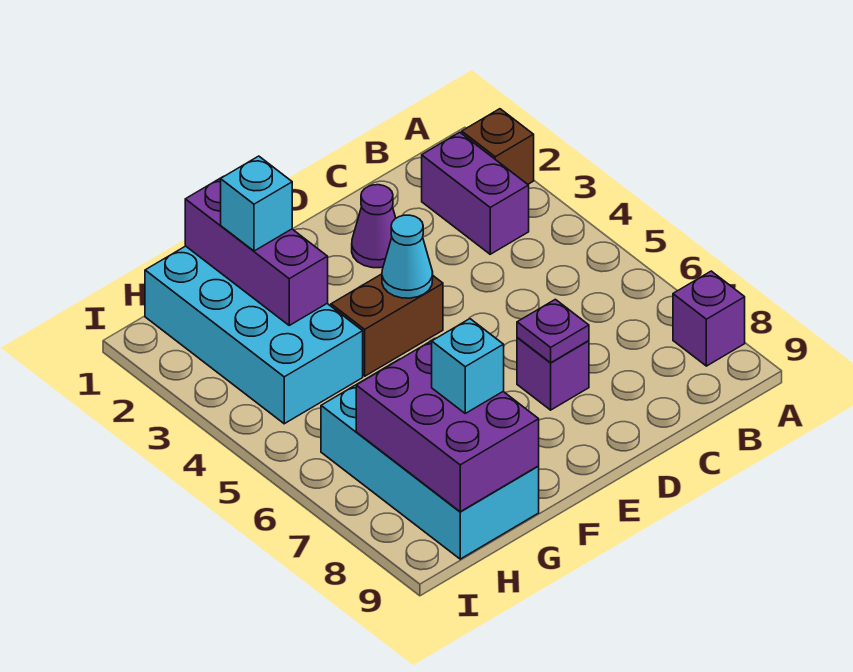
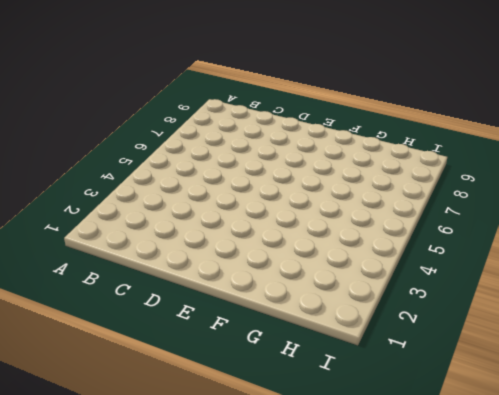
none -> brown brick A2 level 1
none -> purple brick A8 level 1
none -> purple brick B2:B3 level 1

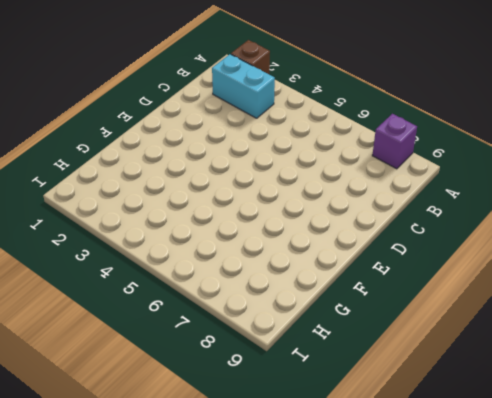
cyan brick B2:B3 level 1 -> purple brick B2:B3 level 1
none -> purple cone D2 level 1
none -> purple brick D7 level 1
none -> brown brick E4:F4 level 1

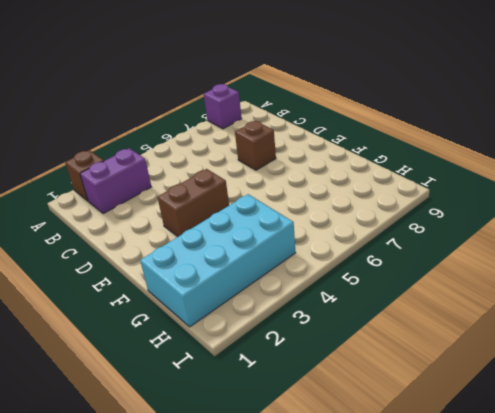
brown brick D7 level 1 -> purple brick D7 level 1
brown brick E3:E4 level 1 -> brown brick E4:F4 level 1
none -> purple cone D2 level 1
none -> cyan brick G6:H9 level 1
none -> purple plate D7 level 2

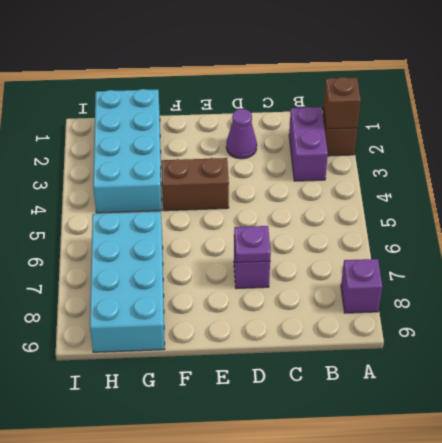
brown brick A2 level 2 -> none
none -> cyan cone E4 level 2
none -> purple brick G1:G3 level 2
none -> purple brick G7:H9 level 2

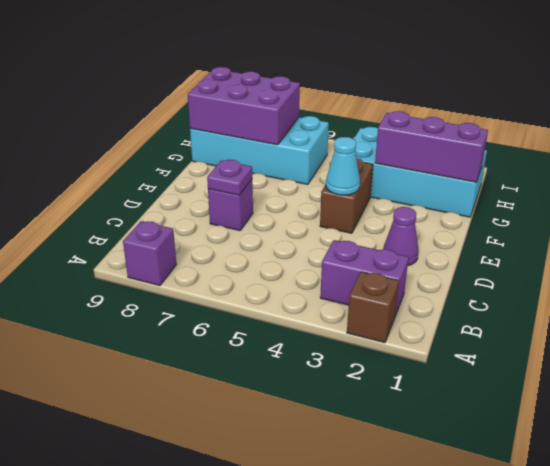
none -> cyan brick G2 level 3
none -> cyan brick G8 level 3

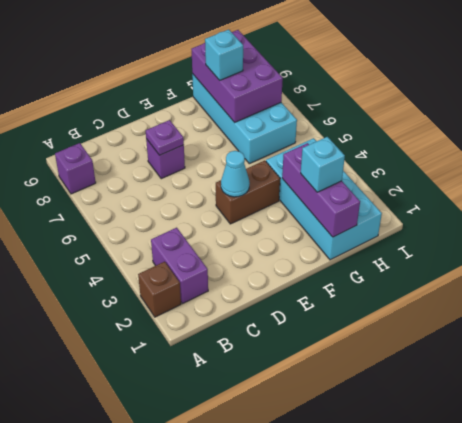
none -> purple cone D2 level 1

